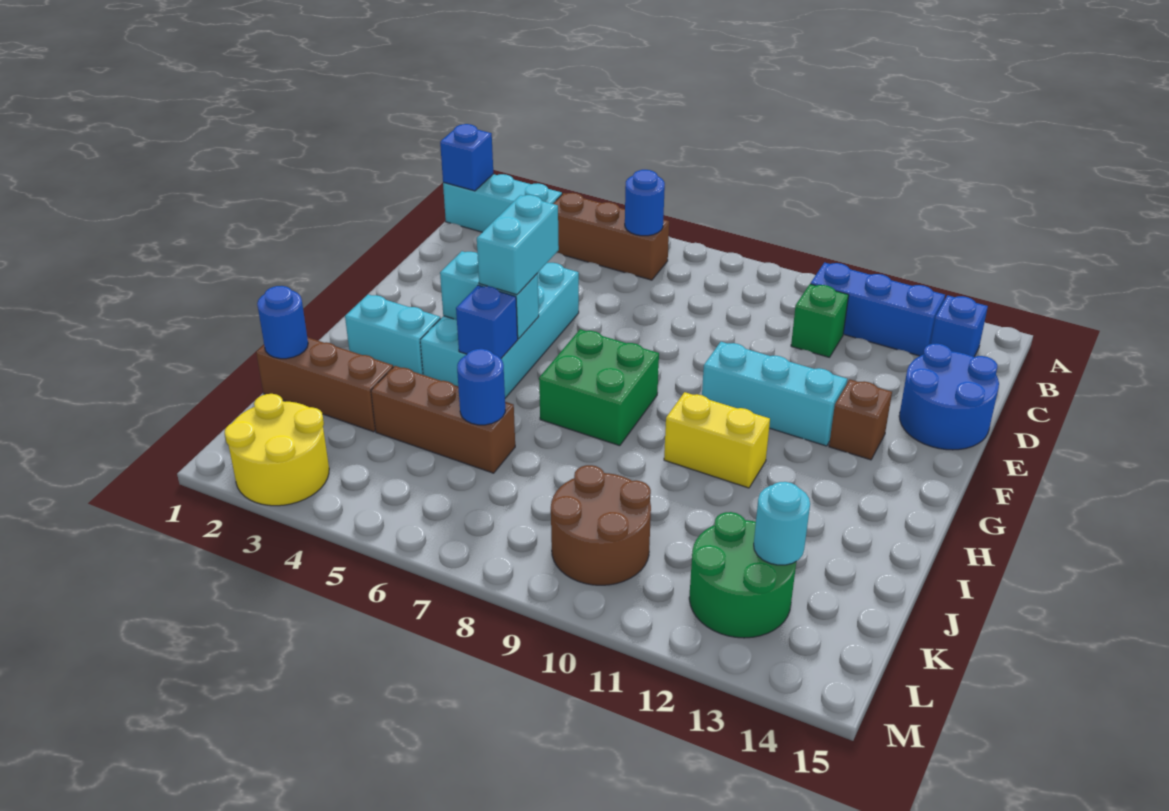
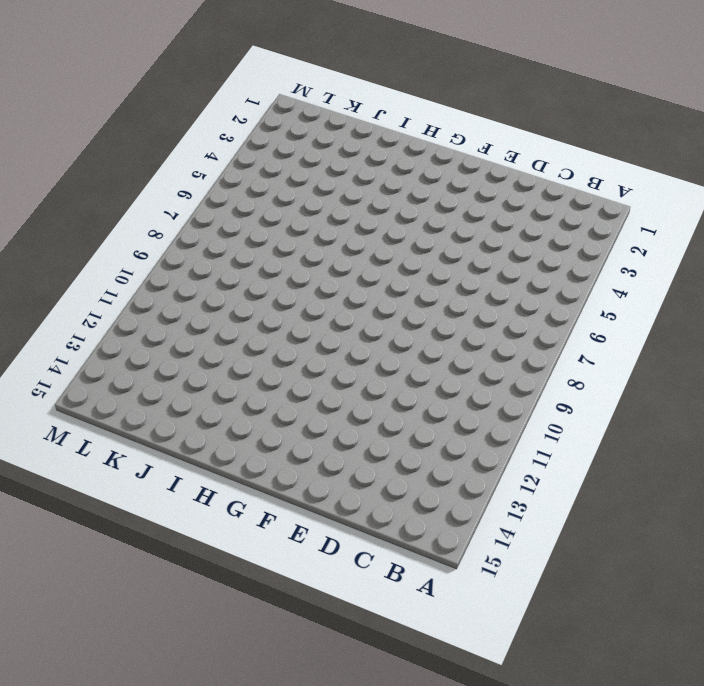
none -> cyan brick B1:B3 level 1
none -> brown brick B4:B6 level 1
none -> blue brick B11:B13 level 1

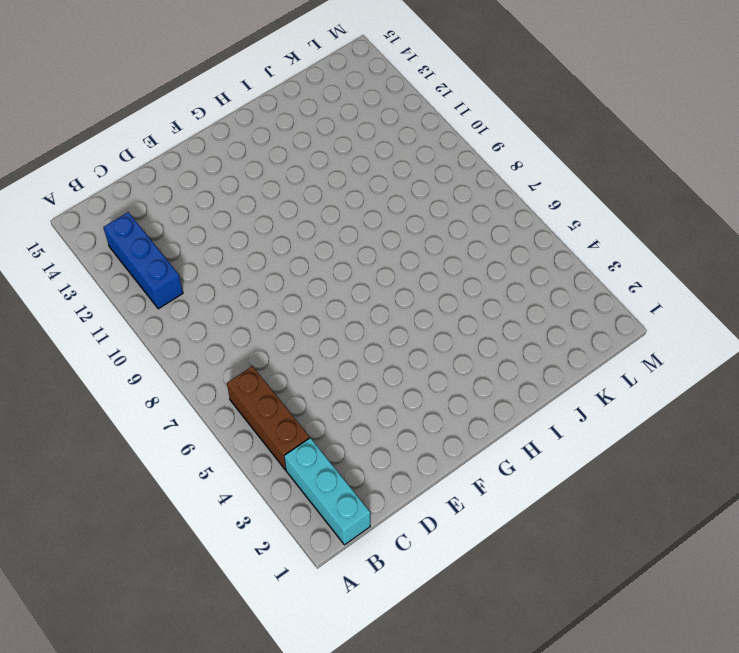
none -> blue brick B14 level 1
none -> green brick C11 level 1
none -> blue round brick D14:E15 level 1

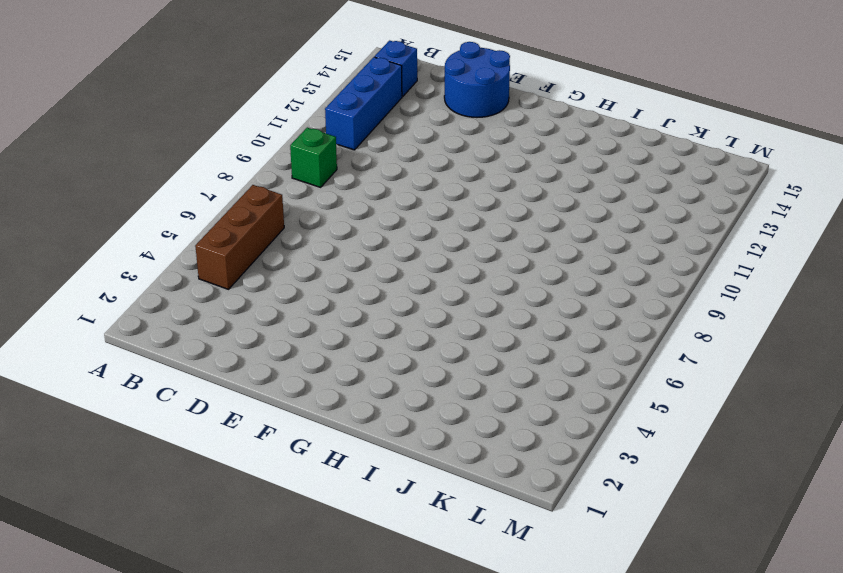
green brick B9 level 1 -> green brick C11 level 1
none -> cyan brick B1:B3 level 1
none -> cyan brick E4:H5 level 1
none -> cyan brick F10:F12 level 1

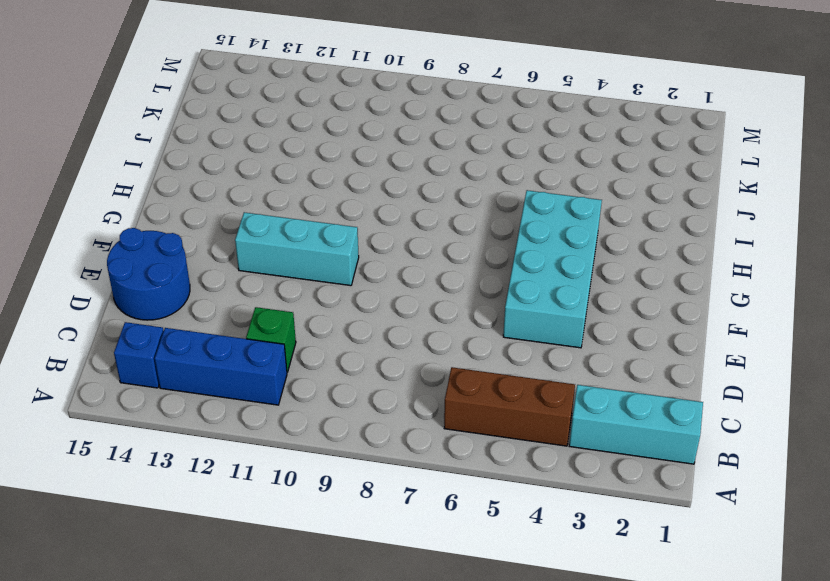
none -> brown brick F13 level 1
none -> green brick G7:H8 level 1
none -> cyan brick H2:H3 level 1

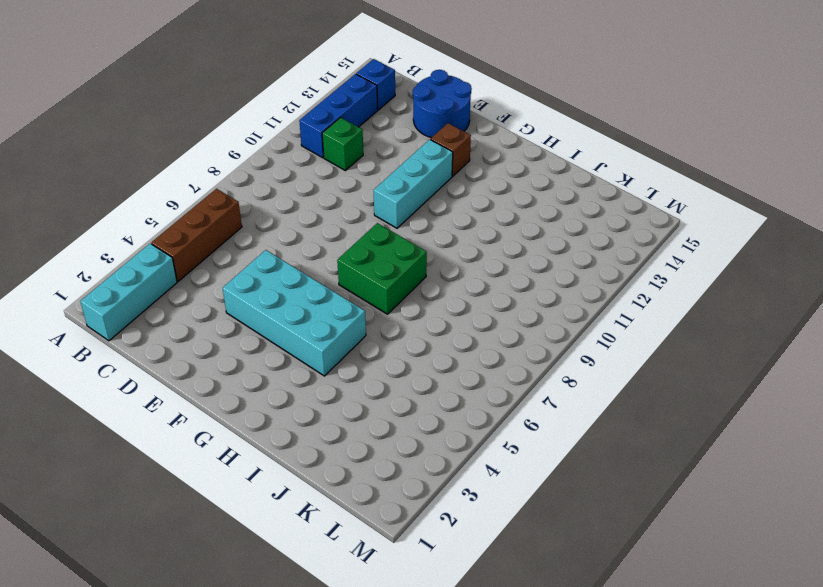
none -> cyan brick H2:H3 level 1
none -> yellow brick H10:H11 level 1
none -> brown brick J1:J3 level 1

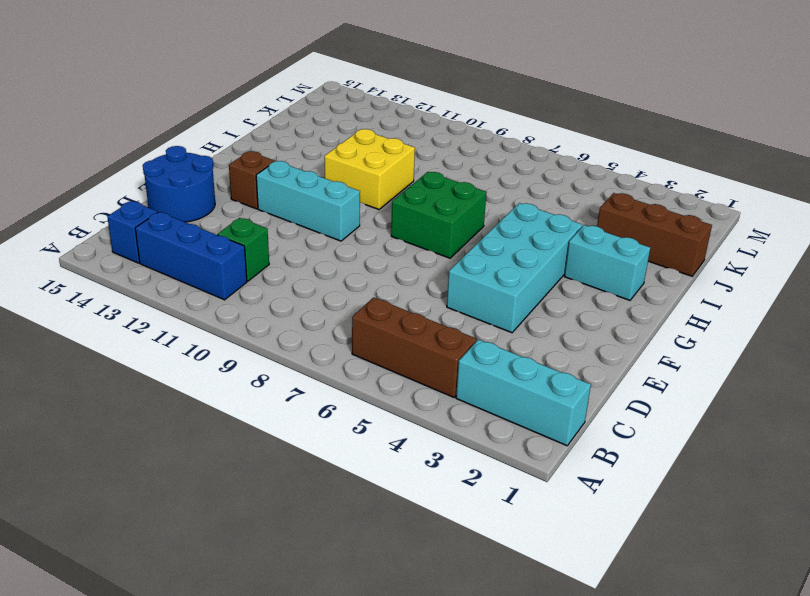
yellow brick H10:I11 level 1 -> yellow brick H10:H11 level 1
none -> brown brick J4:J6 level 1
none -> brown round brick K9:L10 level 1
none -> green round brick K12:L13 level 1

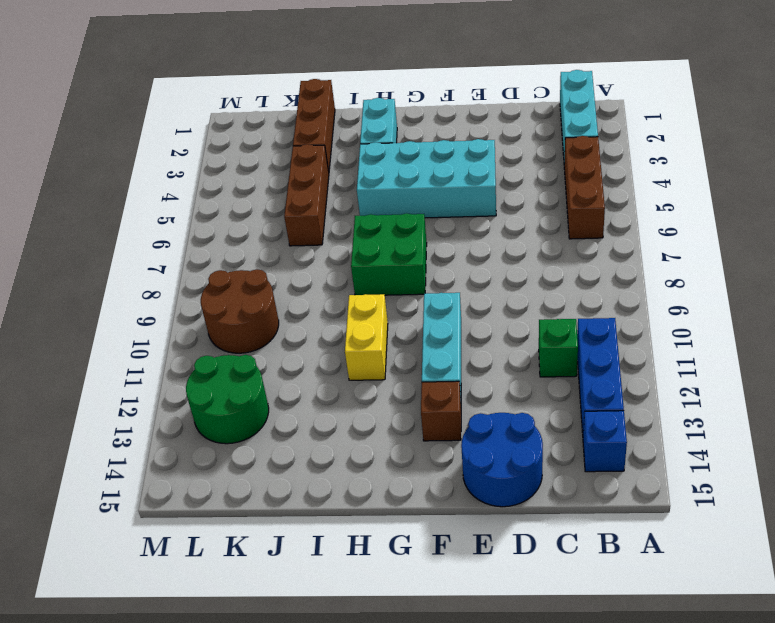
none -> yellow round brick L2:M3 level 1
none -> blue brick B1 level 2
none -> blue round brick B6 level 2

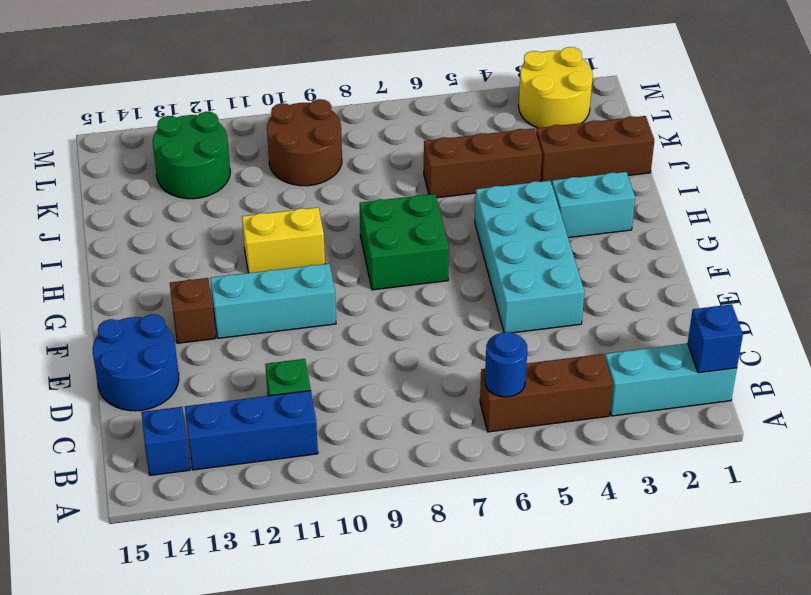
none -> cyan brick G4:G5 level 2
none -> blue brick H5 level 2
none -> blue round brick J1 level 2

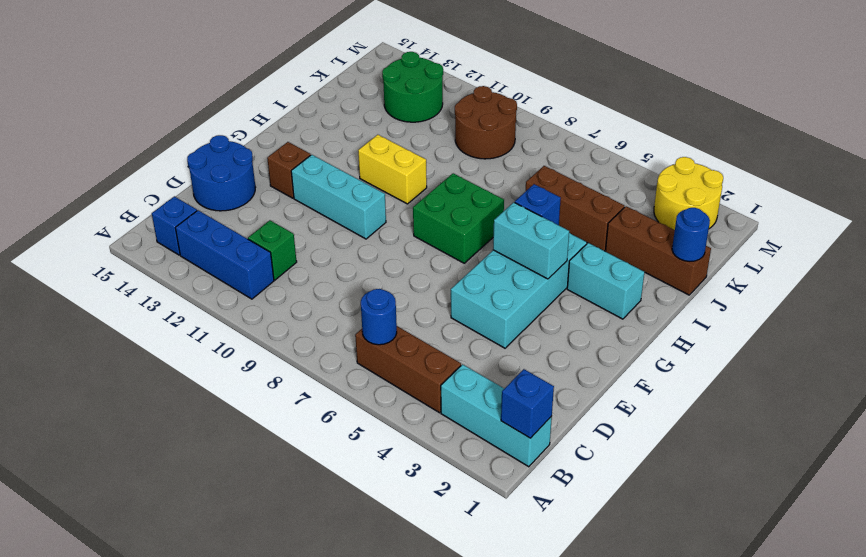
none -> blue round brick J6 level 2
none -> cyan round brick K13 level 2
none -> cyan brick F5:G5 level 3

